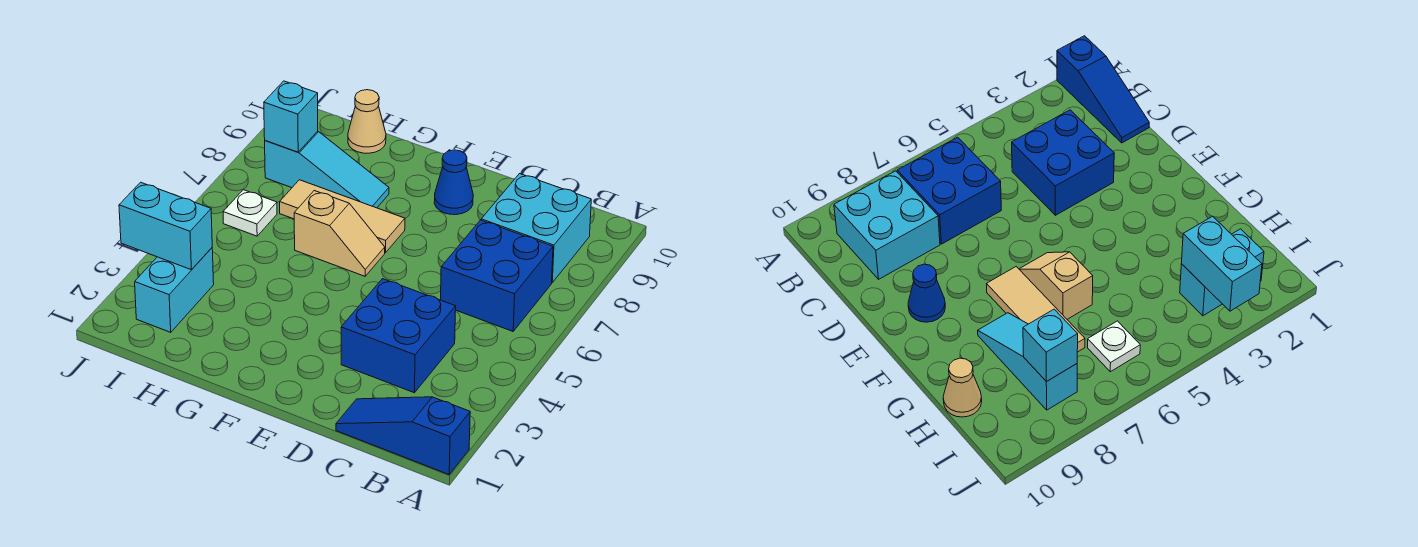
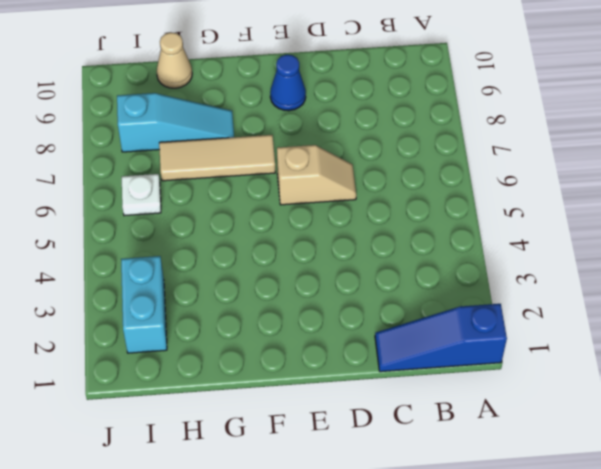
tan slope D6:E6 level 1 top E -> tan slope F6:G6 level 1 top G
none -> blue brick B6:C7 level 1
none -> cyan brick B8:C9 level 1
none -> blue brick C3:D4 level 1

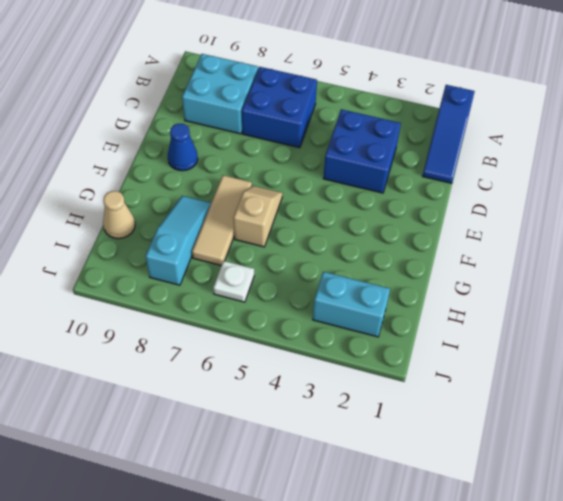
none -> cyan brick I3:J3 level 2
none -> cyan brick I8 level 2

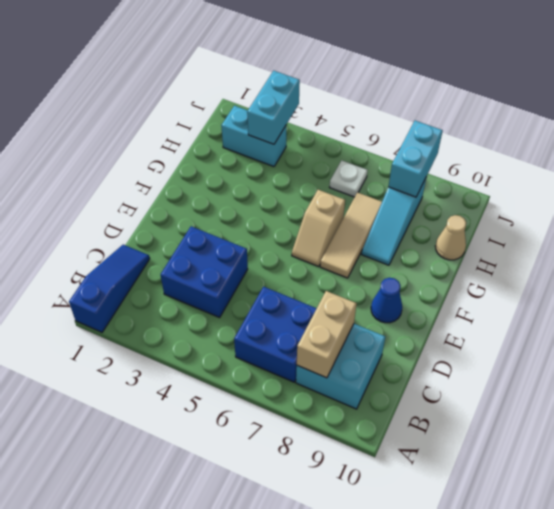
tan brick B8:C8 level 2 -> none
cyan brick I8:J8 level 2 -> cyan brick I8 level 2

